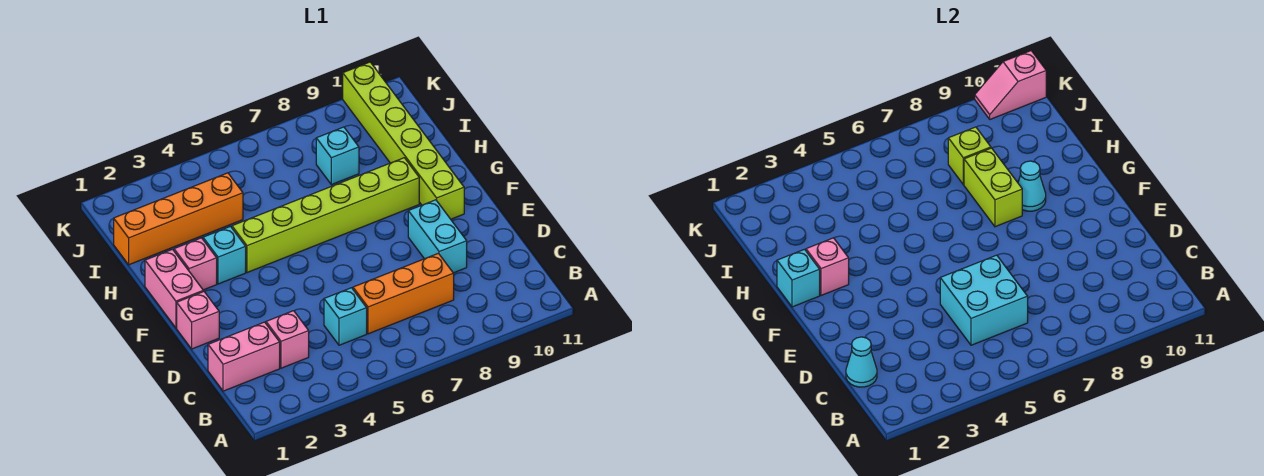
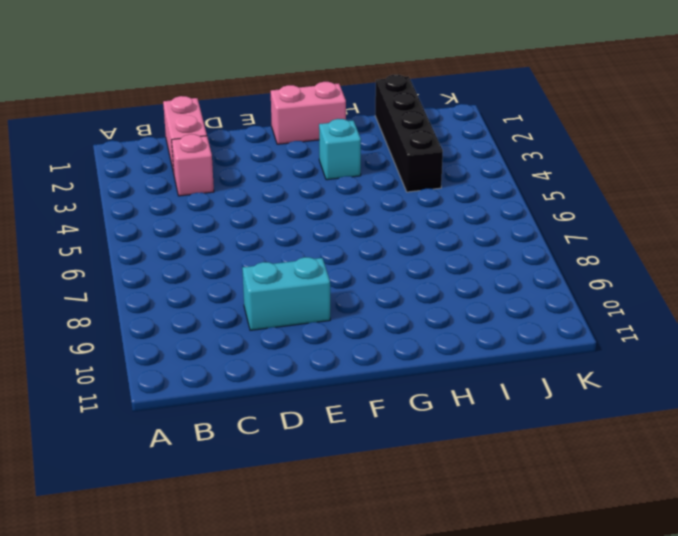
black brick I1:I4 level 1 -> orange brick I1:I4 level 1
none -> cyan brick C5 level 1
none -> orange brick C6:C8 level 1
none -> pink brick E1 level 1

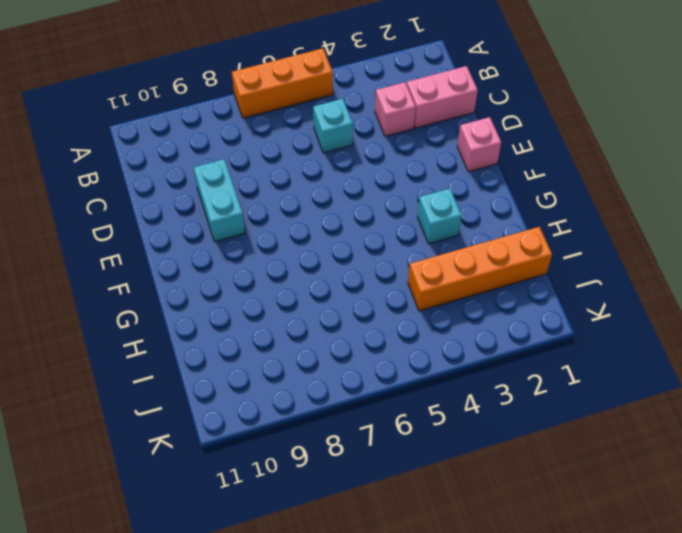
orange brick A5:A7 level 1 -> orange brick C6:C8 level 1
none -> pink brick F1:G1 level 1
none -> lime brick F10:K10 level 1
none -> pink brick G2 level 1

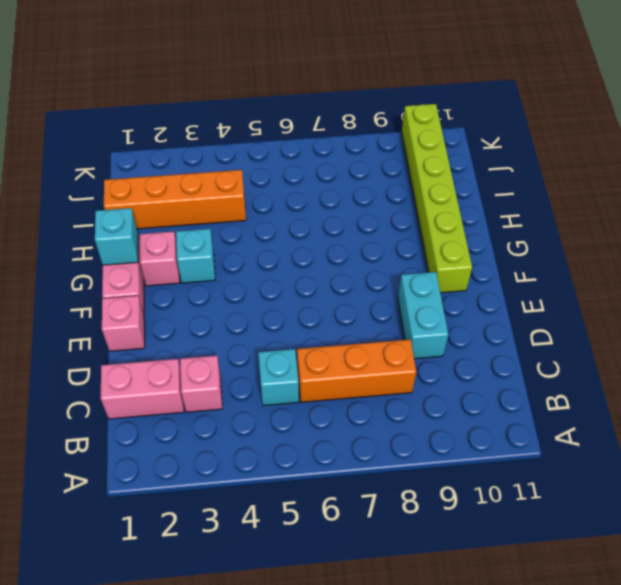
none -> lime brick G4:G9 level 1
none -> cyan brick I8 level 1
none -> cyan cone C1 level 2

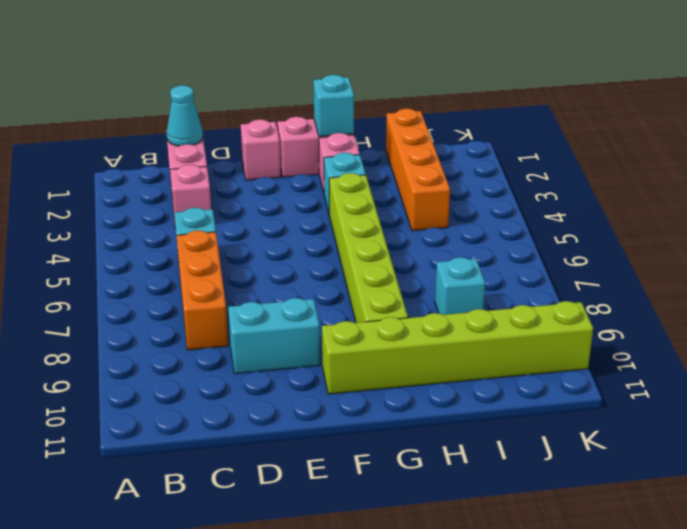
none -> cyan brick C5:D6 level 2
none -> pink brick G2 level 2
none -> lime brick G8:H8 level 2

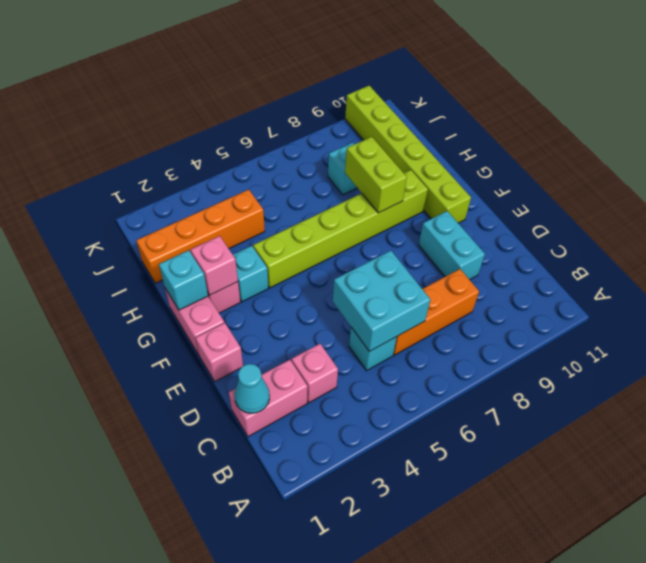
none -> cyan cone G9 level 2
none -> lime brick I8 level 2
none -> pink slope K10:K11 level 2 top 11

